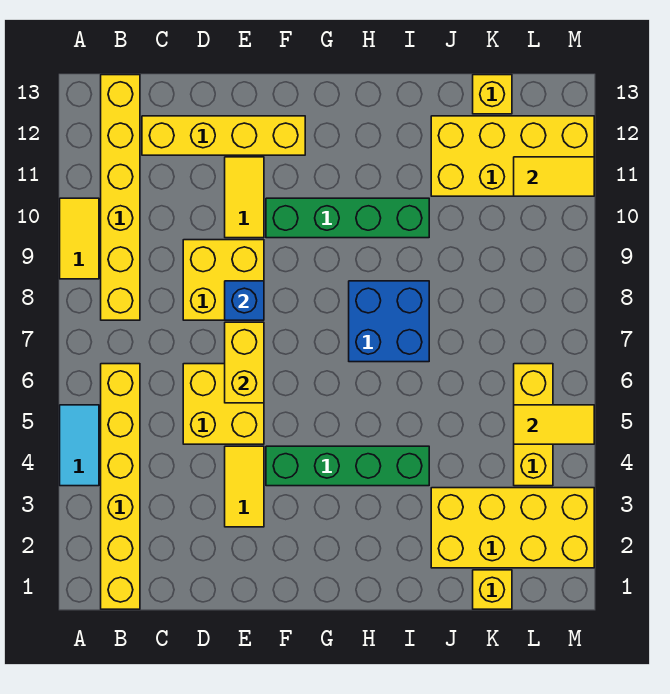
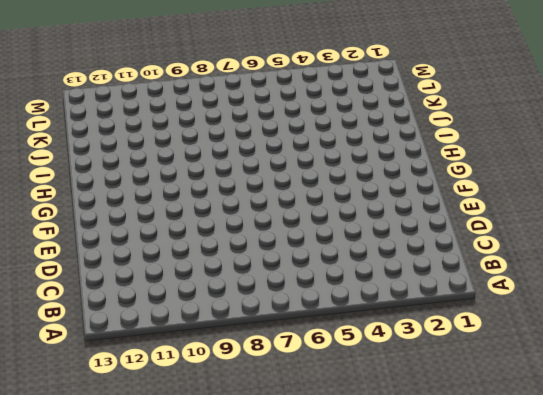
none -> cyan tile A4:A5 level 1
none -> yellow tile A9:A10 level 1
none -> yellow brick B1:B6 level 1

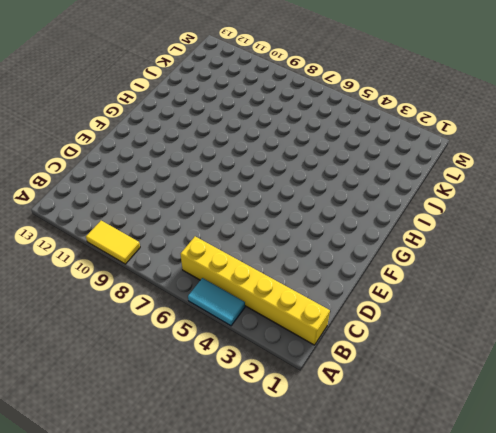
none -> yellow brick B8:B13 level 1
none -> yellow brick C12:F12 level 1
none -> yellow brick D5:E6 level 1

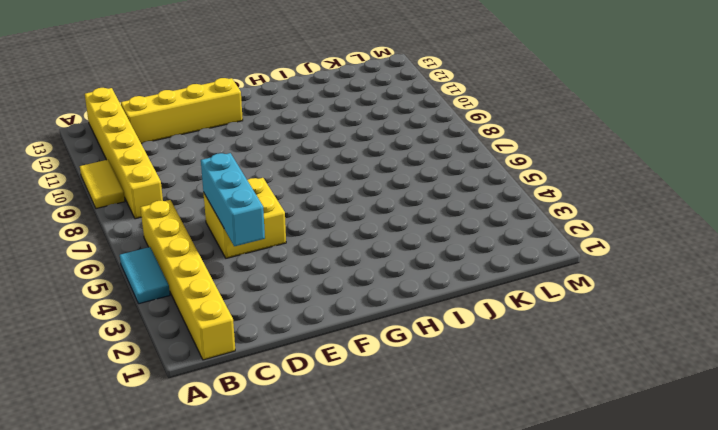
cyan brick D4:D6 level 2 -> none
none -> yellow brick D8:E9 level 1
none -> yellow tile E3:E4 level 1
none -> yellow tile E10:E11 level 1

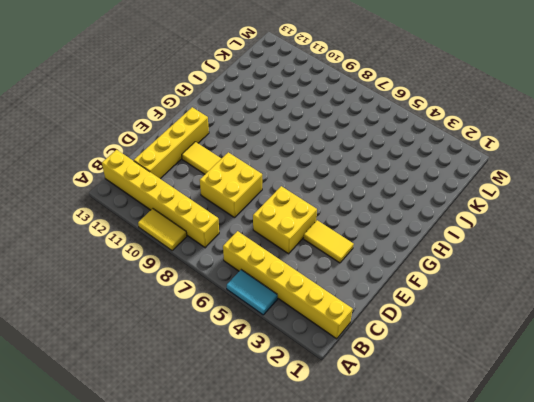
none -> green brick F4:I4 level 1
none -> green brick F10:I10 level 1
none -> blue brick H7:I8 level 1

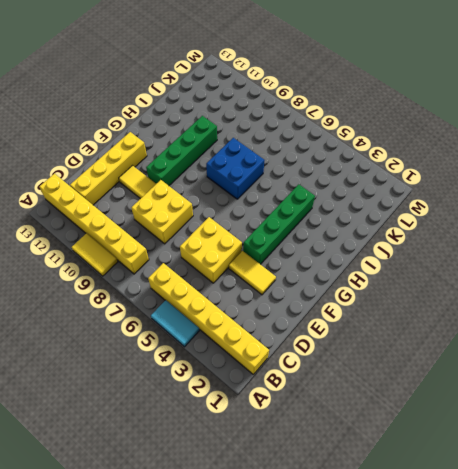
none -> yellow brick J2:M3 level 1
none -> yellow brick J11:M12 level 1
none -> yellow brick K1 level 1

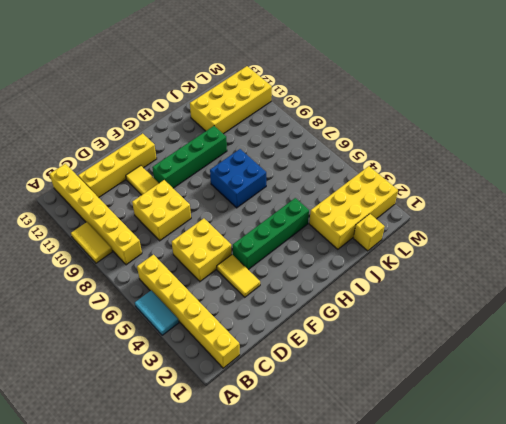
none -> yellow brick K13 level 1
none -> yellow brick L4:L6 level 1
none -> yellow brick E6:E7 level 2

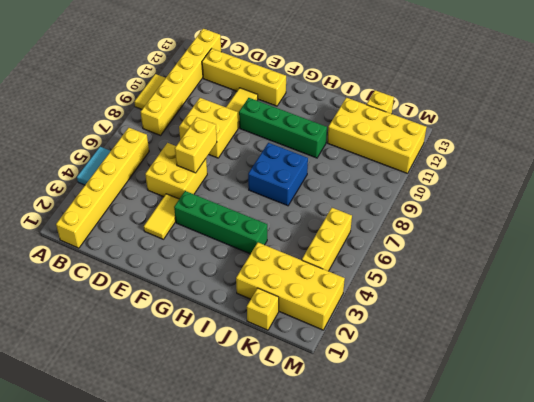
none -> blue brick E8 level 2
none -> yellow tile L5:M5 level 2
none -> yellow tile L11:M11 level 2

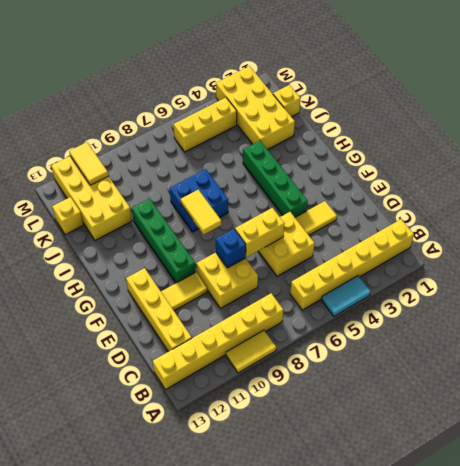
yellow tile G8:H8 level 2 -> yellow tile L5:M5 level 2

